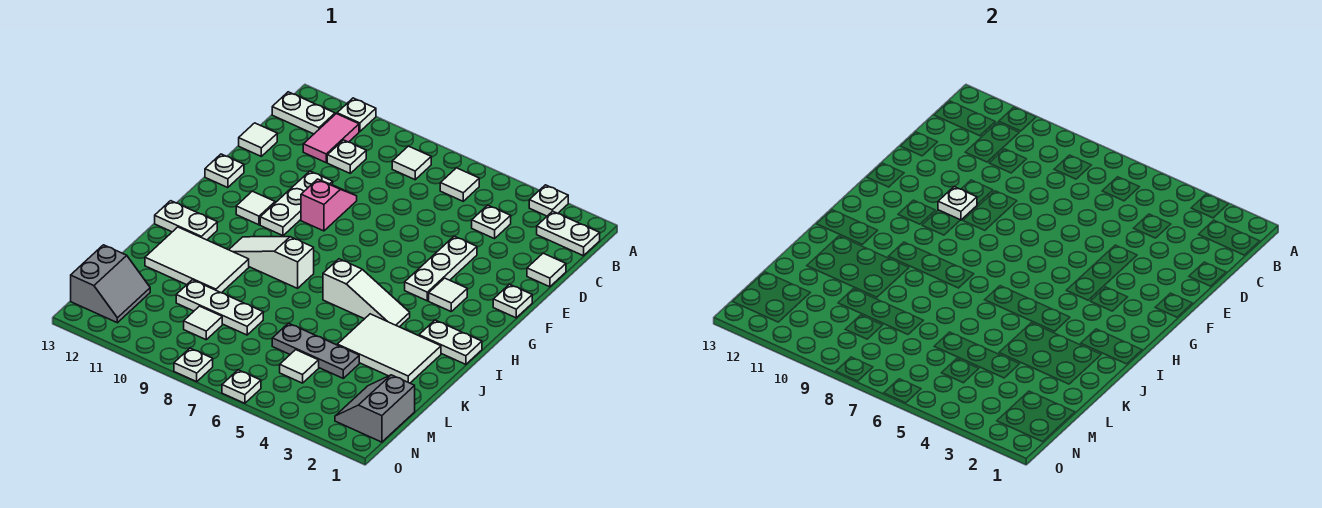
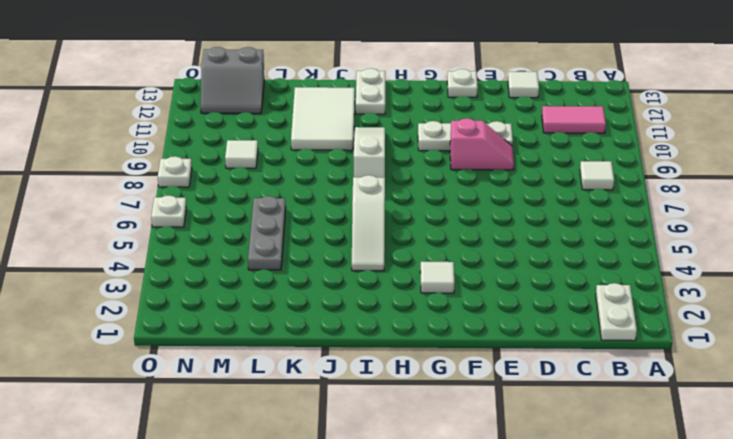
none -> white plate A3 level 1
none -> white plate A11 level 1
none -> white tile B6 level 1
none -> white plate B12:B13 level 1

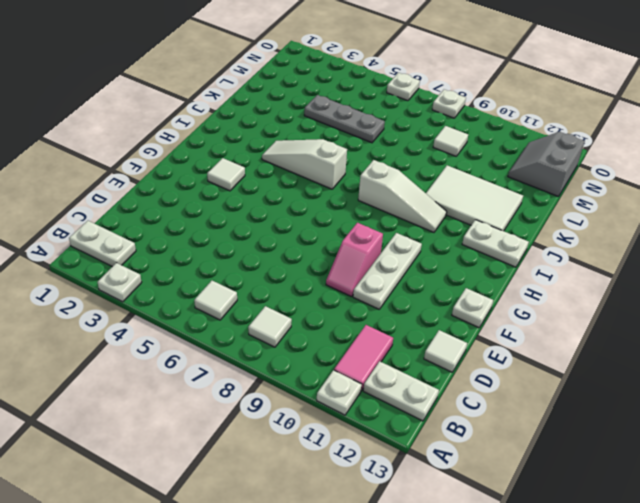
none -> white plate C4 level 1
none -> white plate C10 level 1
none -> white tile D1 level 1
none -> white plate E4:G4 level 1

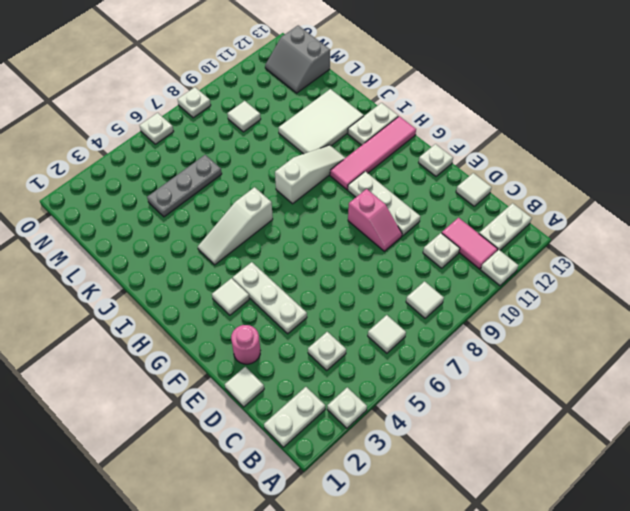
pink round brick E2 level 1 -> none
pink tile H10:H13 level 1 -> none
none -> white plate F1 level 1
none -> white tile G11 level 1
none -> white plate I1:I2 level 1
none -> white tile J2:K4 level 1

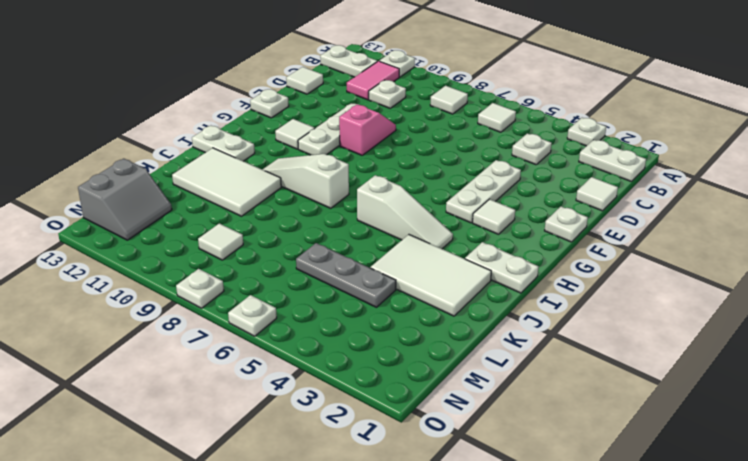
none -> white plate L8:L10 level 1
none -> grey slope M1:N2 level 1 top 1
none -> white tile M5 level 1
none -> white plate F10 level 2

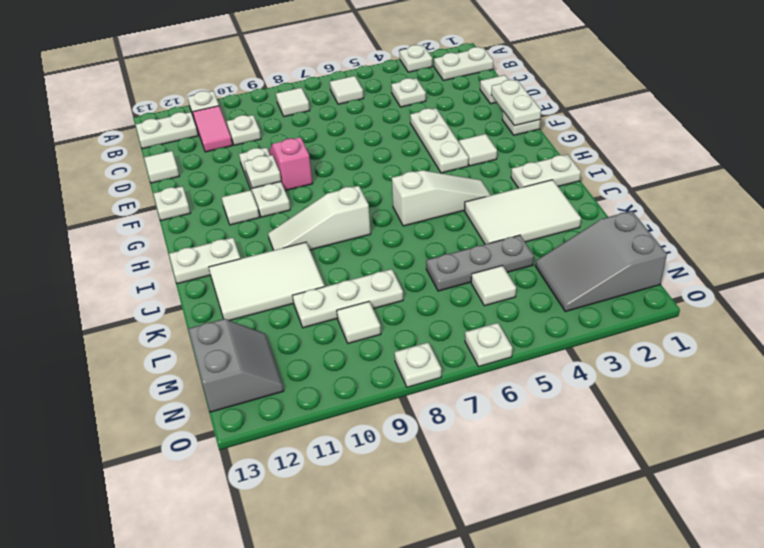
white plate E1:F1 level 2 -> none
grey slope M1:N3 level 1 top 1 -> grey slope M1:N2 level 1 top 1

